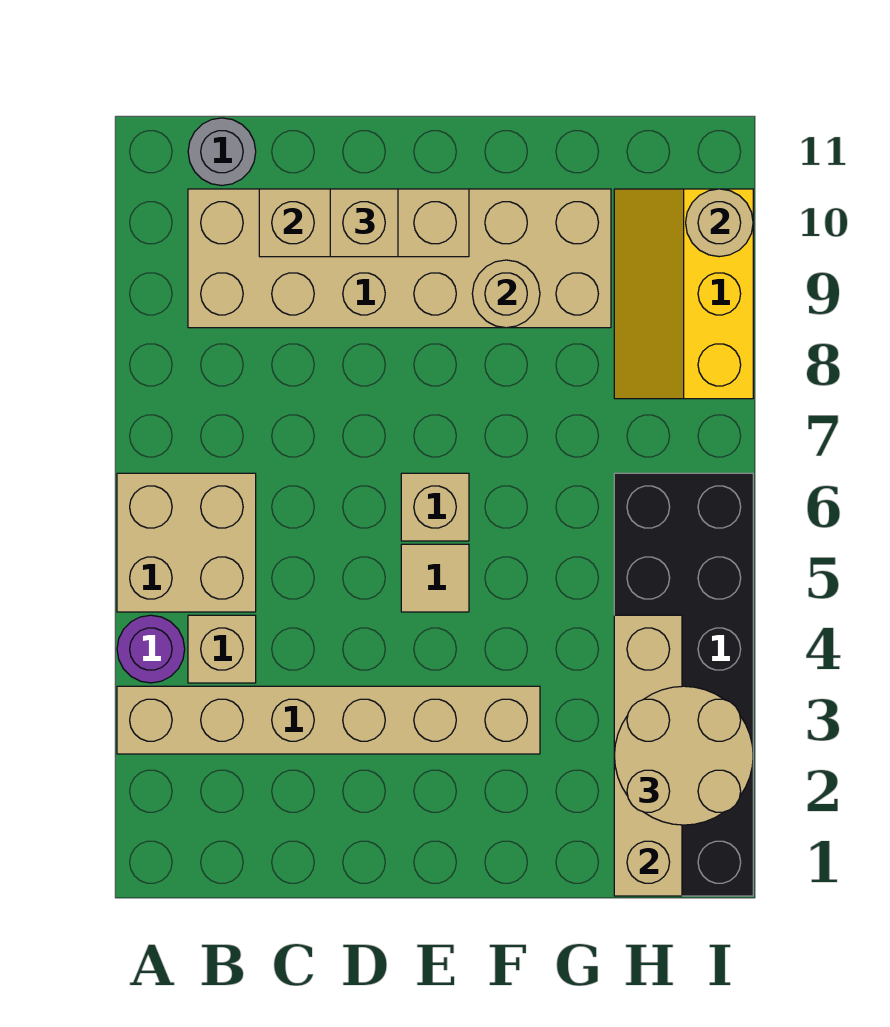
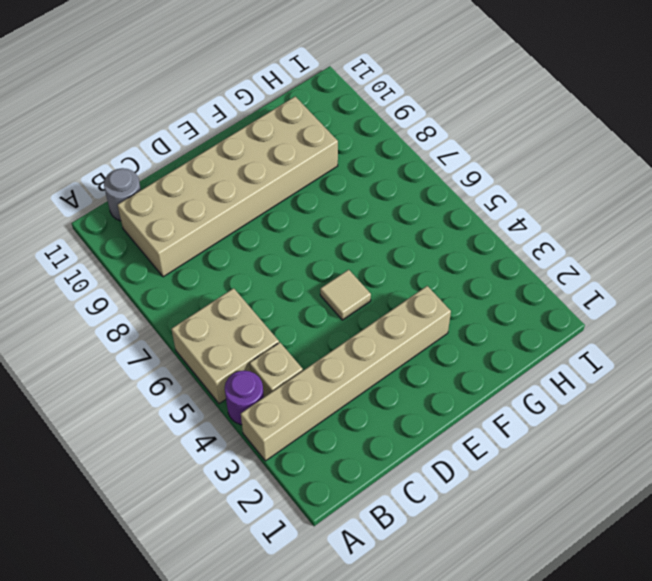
none -> tan brick E6 level 1
none -> black brick H1:I6 level 1
none -> yellow slope H8:I10 level 1 top I

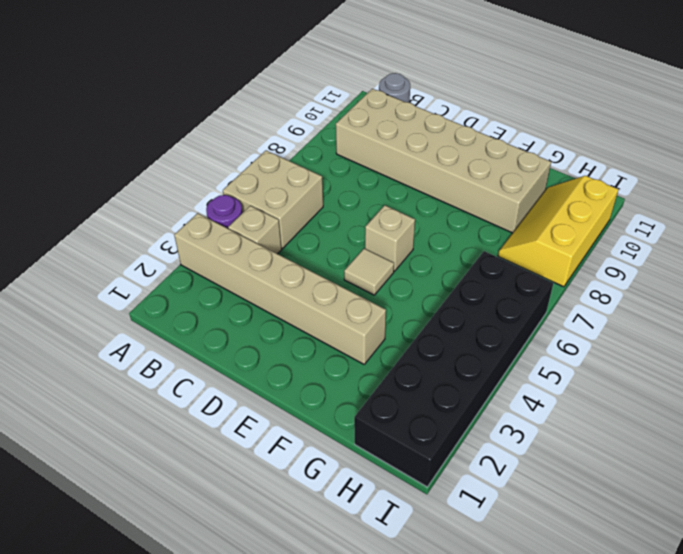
none -> tan brick C10:E10 level 2
none -> tan round brick F9 level 2
none -> tan brick H1:H4 level 2

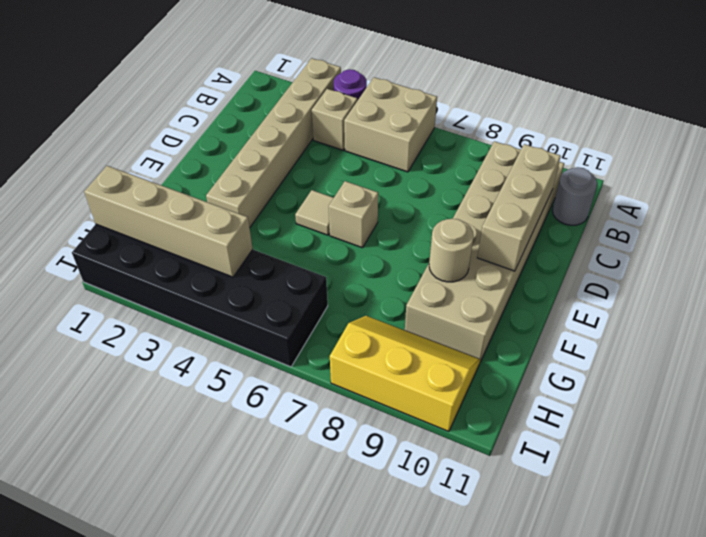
none -> tan round brick I10 level 2
none -> tan brick D10 level 3
none -> tan round brick H2:I3 level 3

